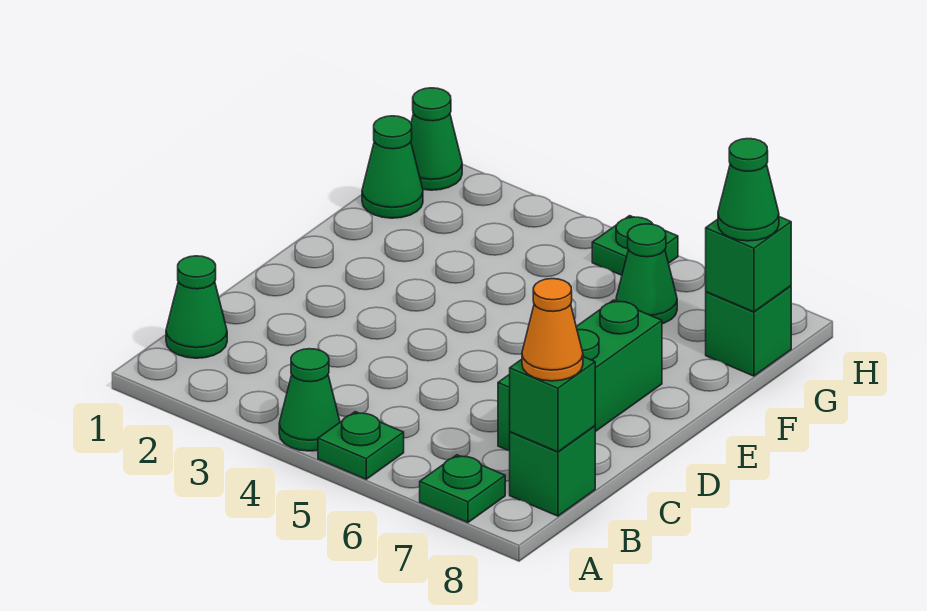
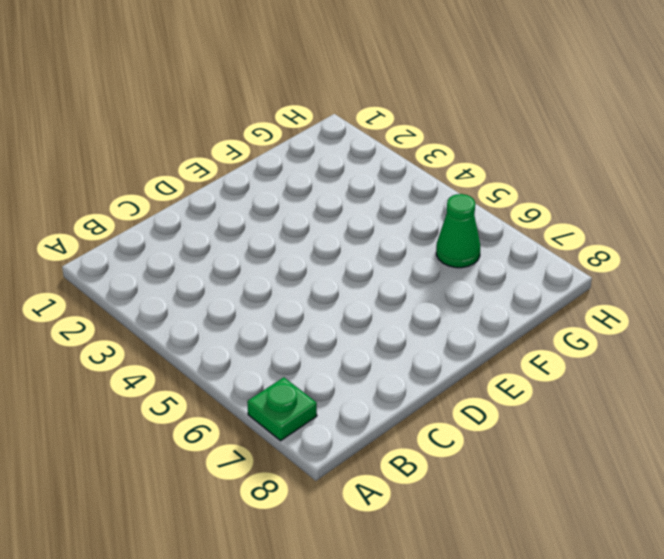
none -> green cone A4 level 1
none -> green plate A5 level 1
none -> green cone B1 level 1

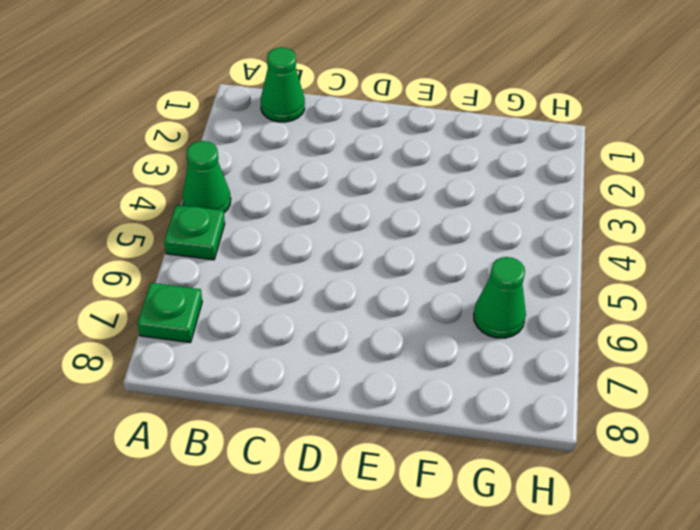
none -> green brick B8 level 1
none -> green brick C7:E7 level 1
none -> green cone G1 level 1

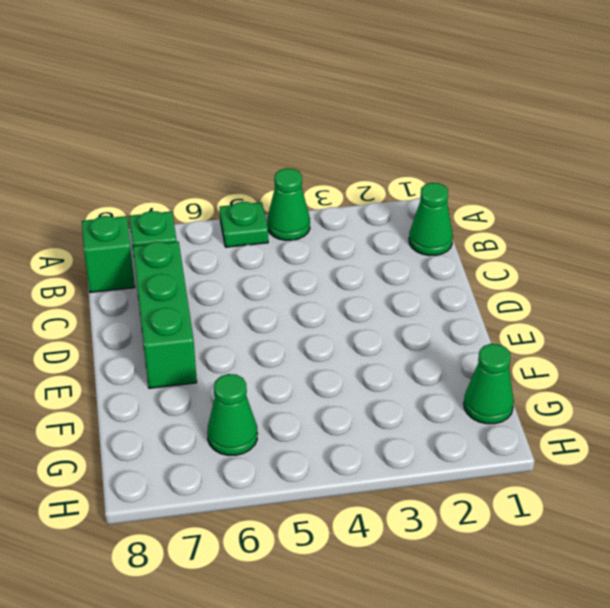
none -> green brick G8 level 1
none -> green cone H1 level 1
none -> green plate H5 level 1

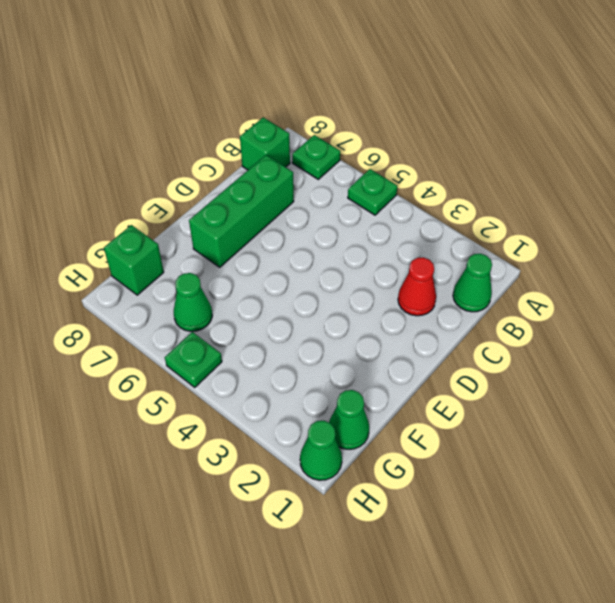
red cone C2 level 1 -> none
none -> green cone A4 level 1
none -> green brick B8 level 2
none -> green brick G8 level 2

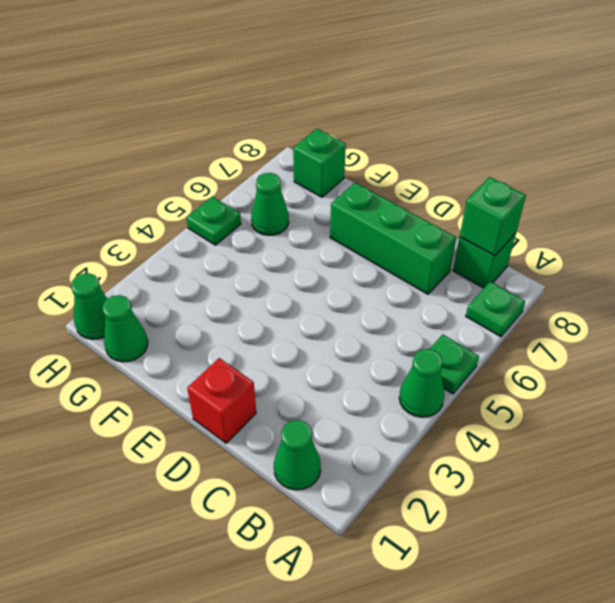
red brick D1 level 1 -> none
none -> green brick G8 level 2
none -> orange cone B8 level 3
none -> green cone G8 level 3

